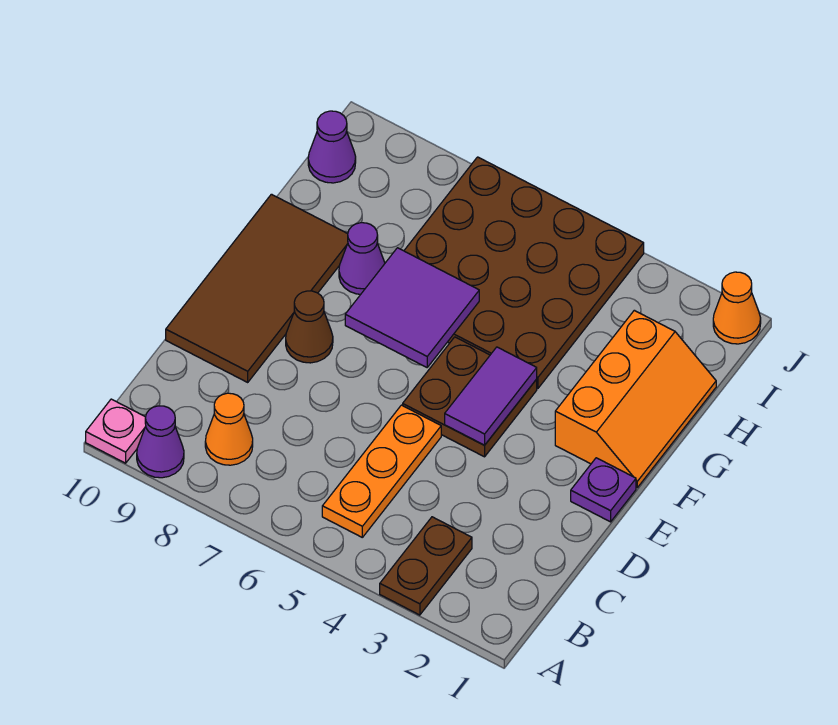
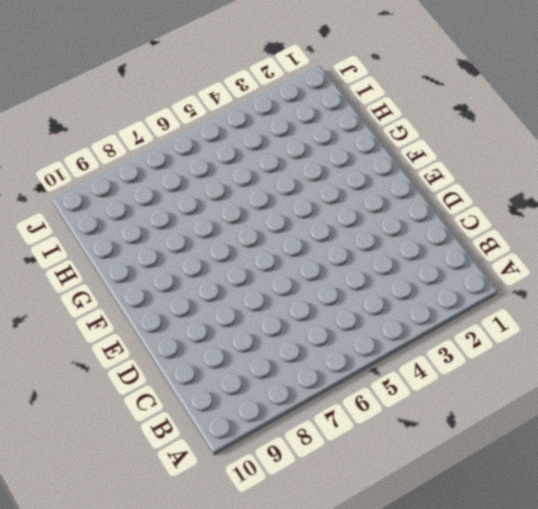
none -> brown plate A3:B3 level 1
none -> purple cone A9 level 1
none -> pink plate A10 level 1

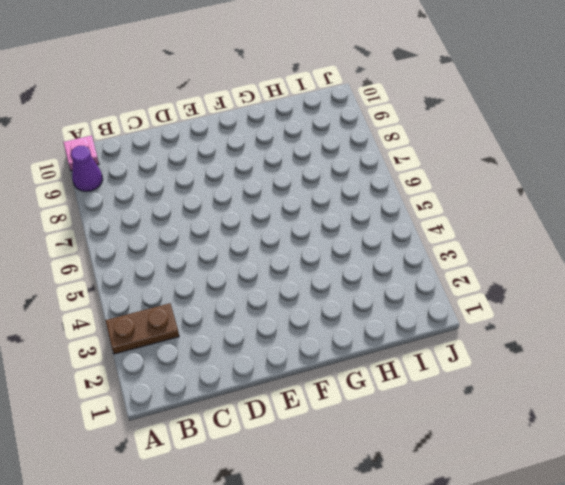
none -> orange plate B5:D5 level 1
none -> orange cone B8 level 1
none -> brown tile D9:G10 level 1

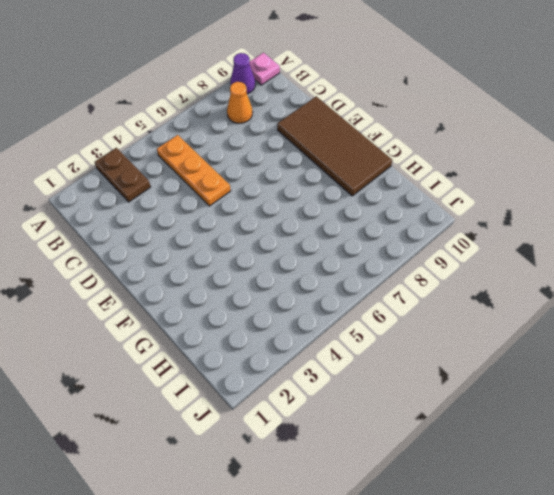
none -> purple plate E1 level 1
none -> brown plate E4:F5 level 1
none -> brown cone E8 level 1

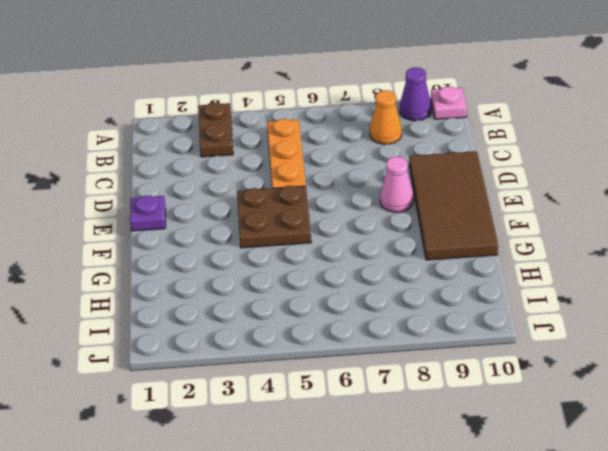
pink cone E8 level 1 -> brown cone E8 level 1
none -> orange slope F1:H2 level 1 top 2
none -> brown plate G4:J7 level 1
none -> purple cone G8 level 1

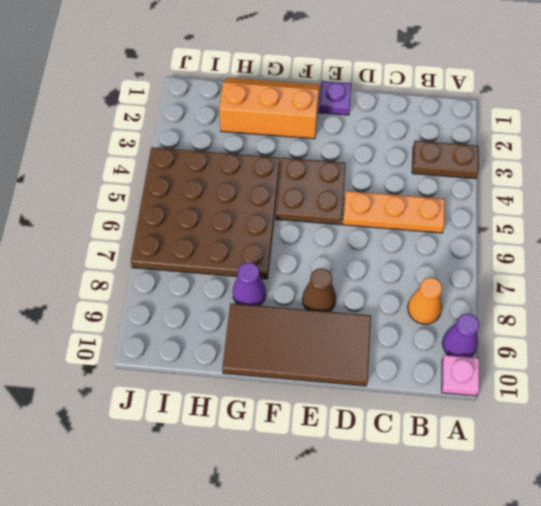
none -> purple cone I10 level 1
none -> orange cone J1 level 1
none -> purple tile E4:F4 level 2

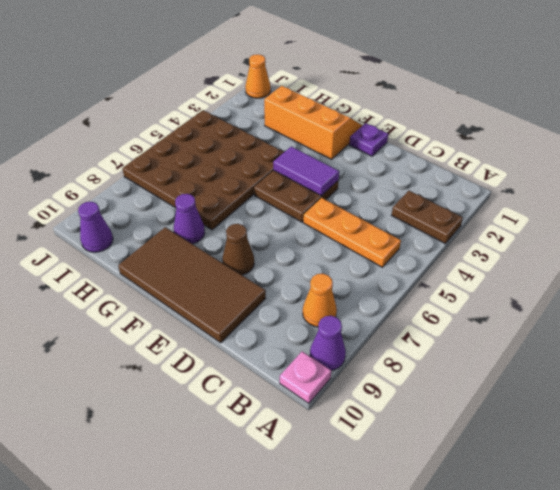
none -> purple tile F6:G7 level 2

